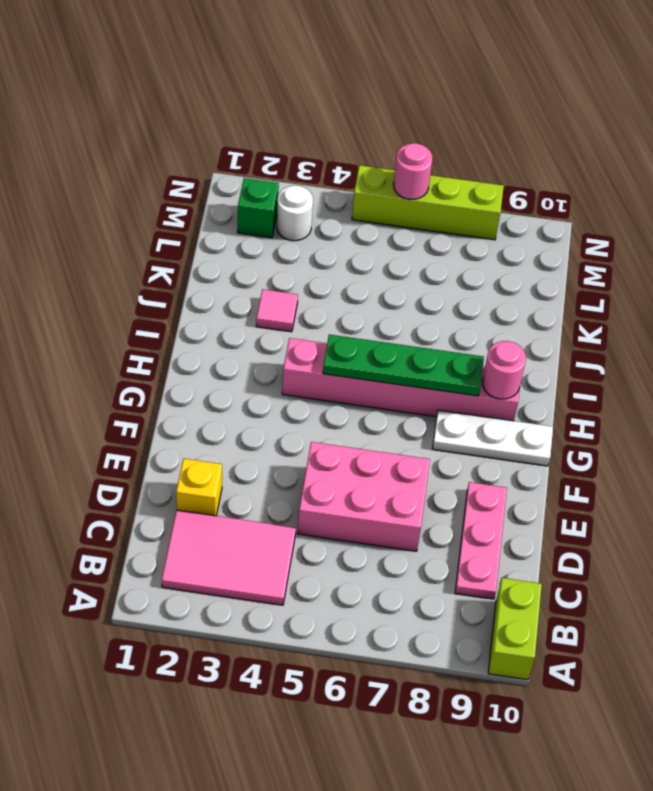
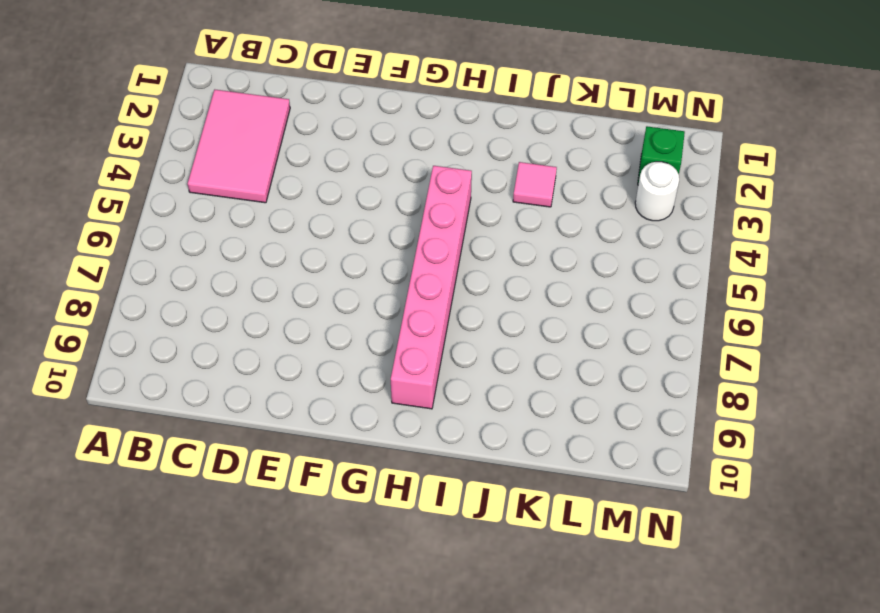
none -> lime brick A10:B10 level 1
none -> pink plate C9:E9 level 1
none -> yellow brick D2 level 1

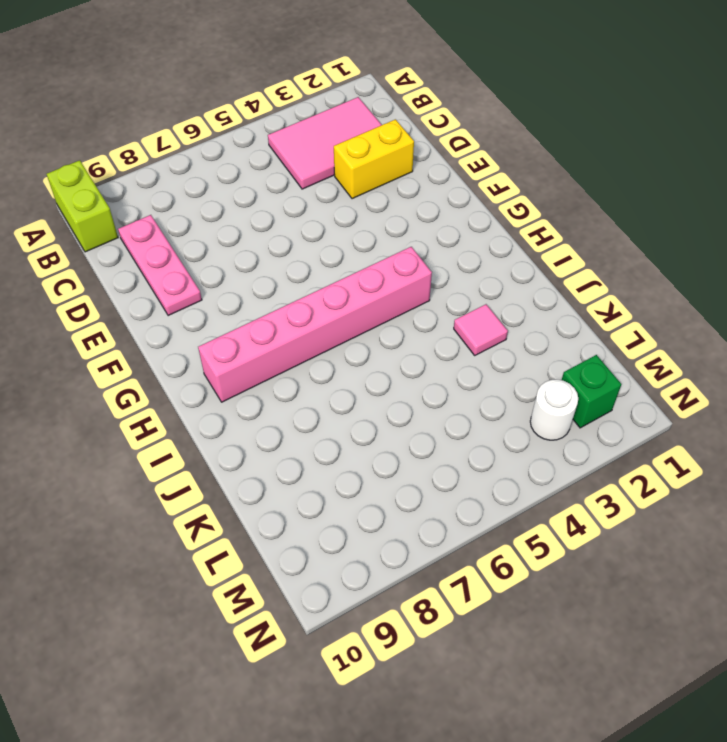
yellow brick D2:D3 level 1 -> yellow brick D2 level 1
none -> pink brick D5:E7 level 1
none -> white plate G8:G10 level 1
none -> lime brick N5:N8 level 1

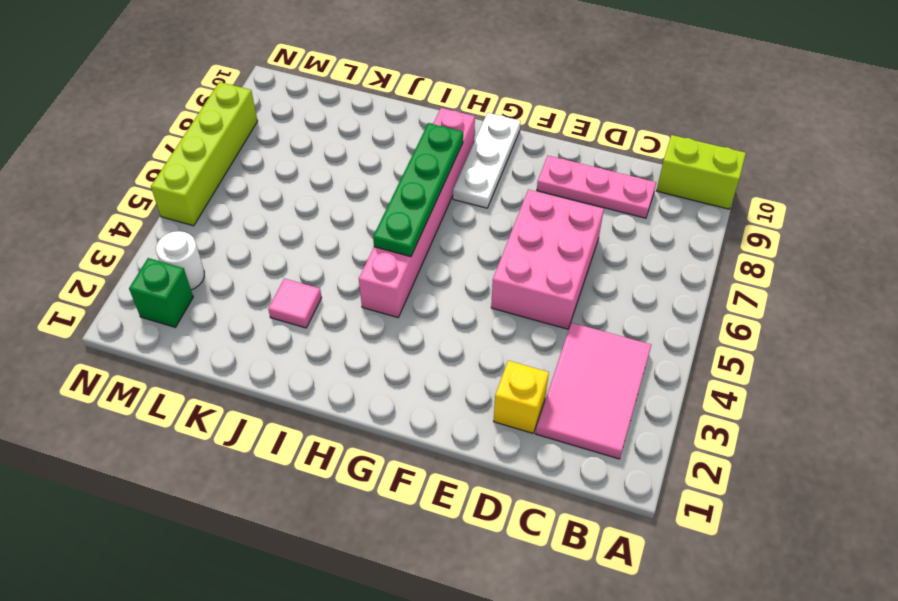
none -> pink round brick H9 level 2
none -> pink round brick N6 level 2

